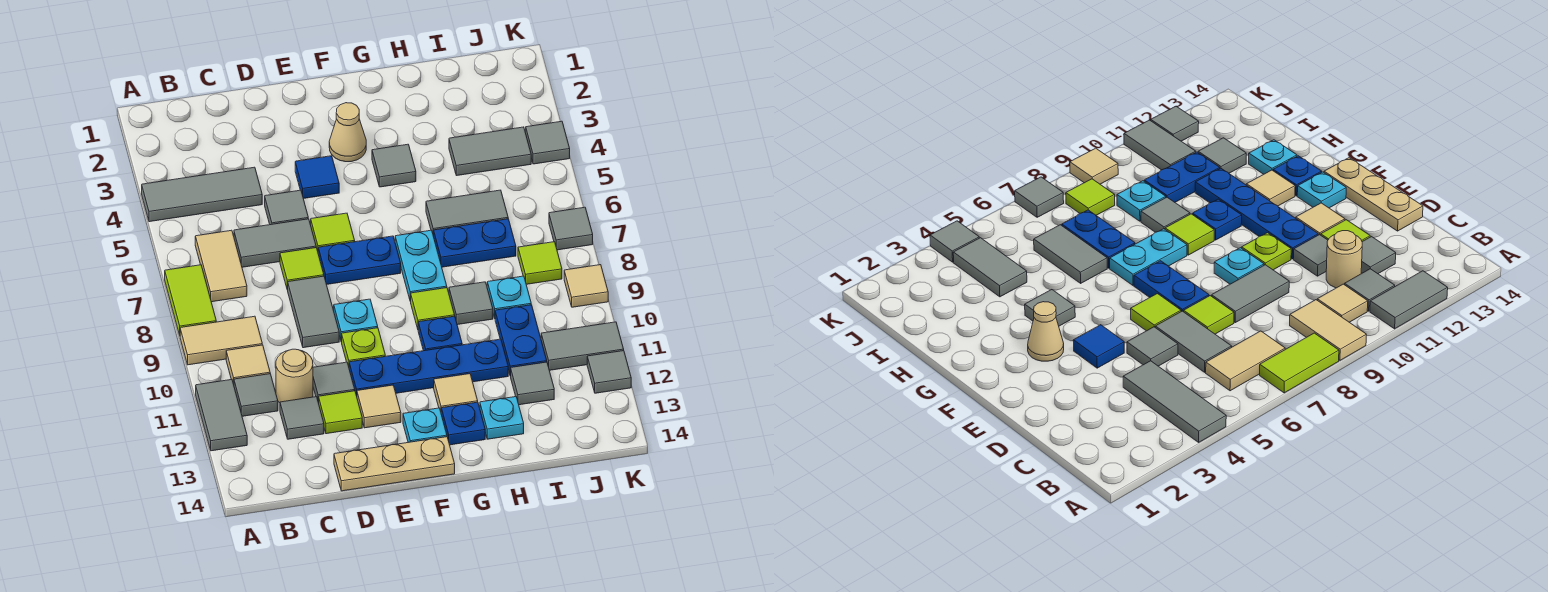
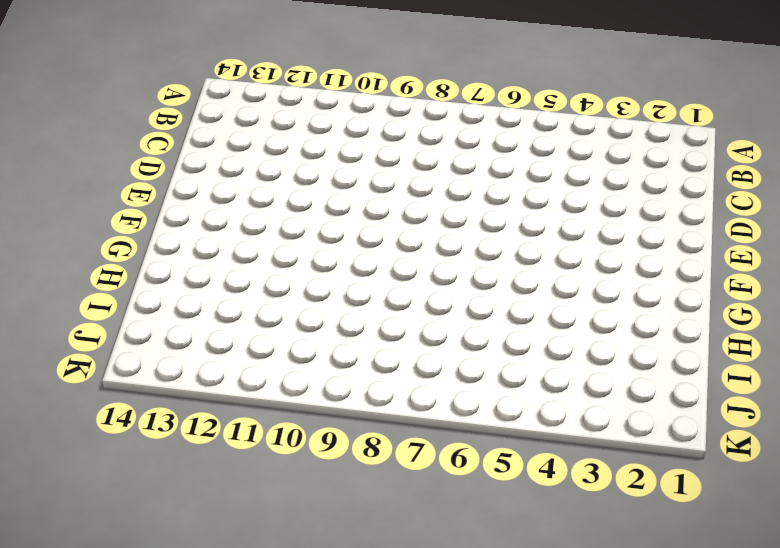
none -> grey tile A4:C4 level 1
none -> lime tile A7:A8 level 1
none -> tan tile A9:B9 level 1
none -> grey tile A11:A12 level 1

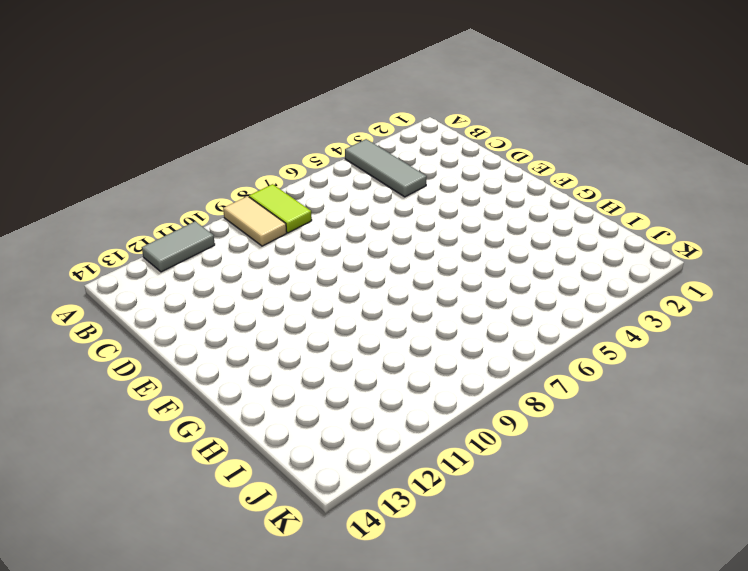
lime tile A8:B8 level 1 -> lime tile A7:A8 level 1
none -> tan tile B6:B7 level 1
none -> tan tile B10 level 1
none -> grey tile B11 level 1
none -> grey tile C6:D6 level 1

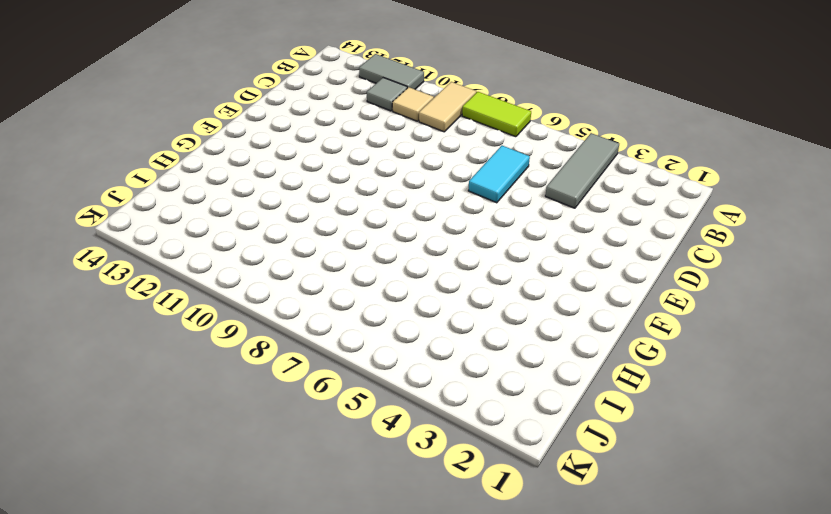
cyan tile C6:D6 level 1 -> grey tile C6:D6 level 1
none -> tan tile B6:B7 level 1
none -> tan round brick C11 level 1
none -> grey tile C12 level 1
none -> grey tile D5 level 1

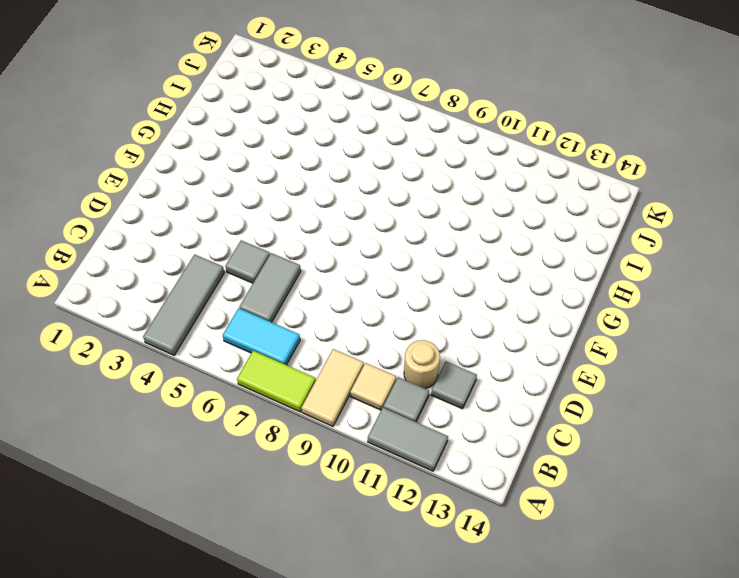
cyan tile B6:B7 level 1 -> tan tile B6:B7 level 1
none -> lime tile D7 level 1
none -> grey tile D8:D9 level 1
none -> grey tile D11 level 1
none -> lime tile D12 level 1

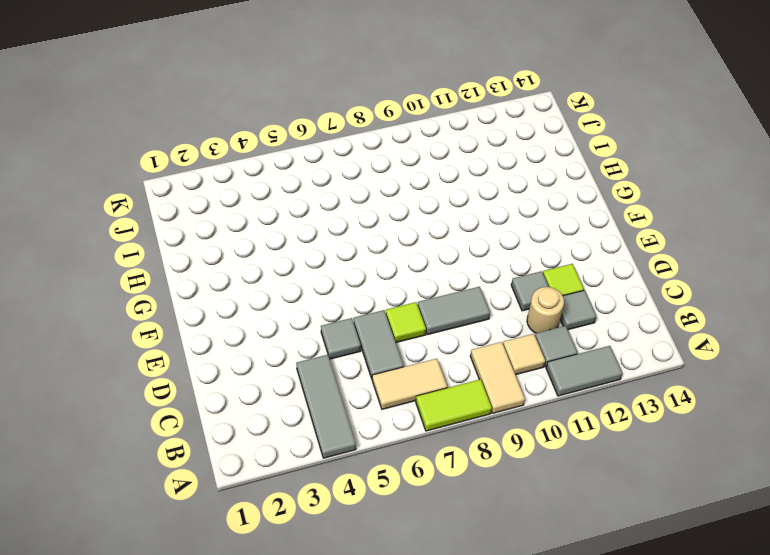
none -> tan plate D14:F14 level 1
none -> blue tile E4 level 1
none -> lime tile E6 level 1
none -> blue plate E7:F7 level 1

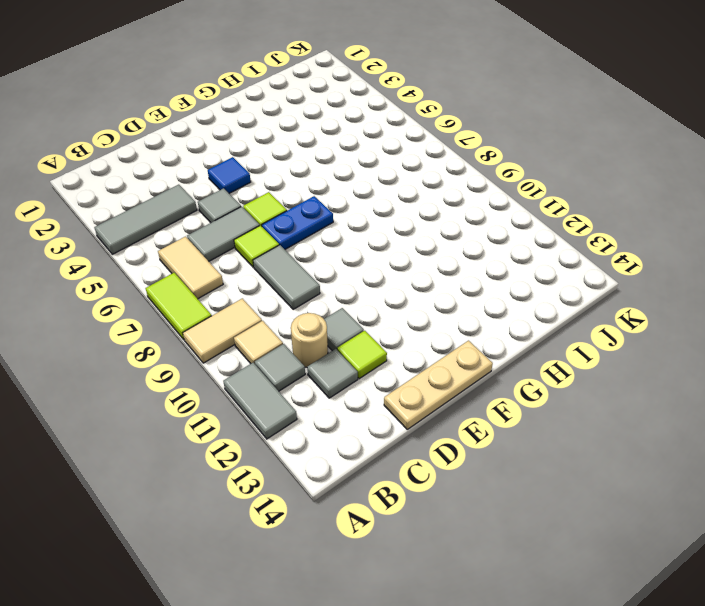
none -> cyan plate E9 level 1
none -> lime plate E10 level 1
none -> blue plate E11:H11 level 1
none -> tan tile E12 level 1

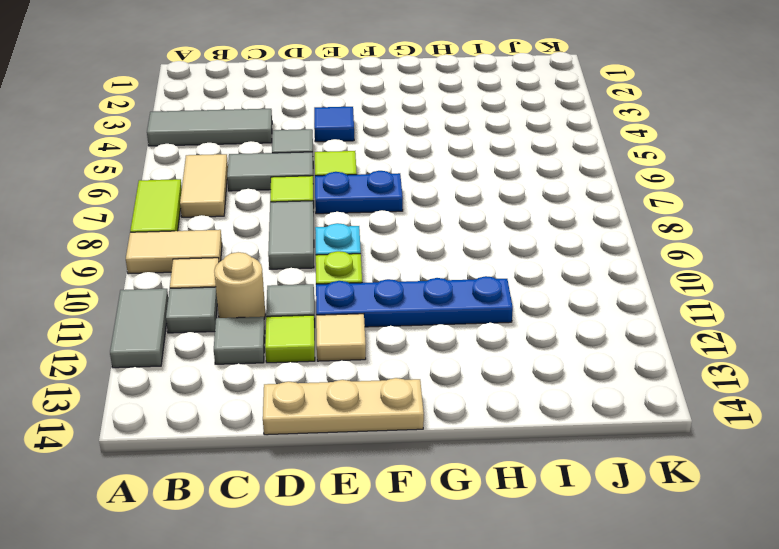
none -> tan cone F3 level 1
none -> cyan plate F13 level 1
none -> grey tile G4 level 1
none -> cyan plate G7:G8 level 1

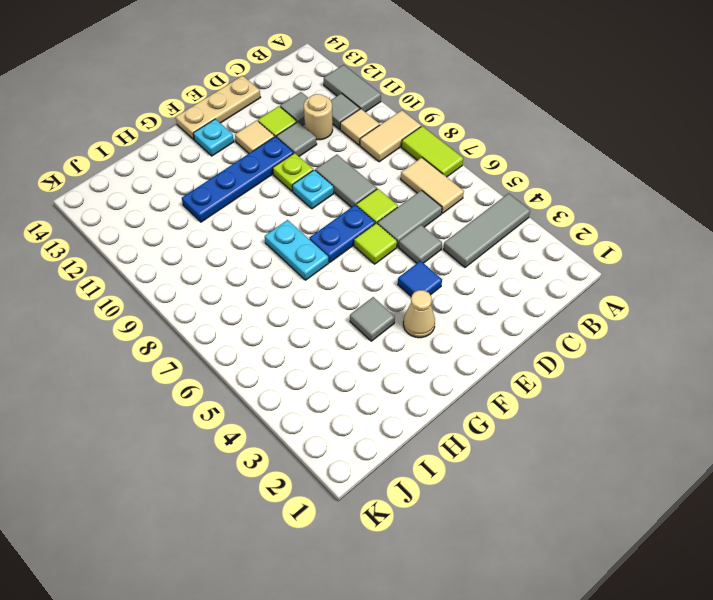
none -> lime tile G9 level 1
none -> blue plate G10 level 1
none -> tan tile G12 level 1
none -> blue plate G13 level 1

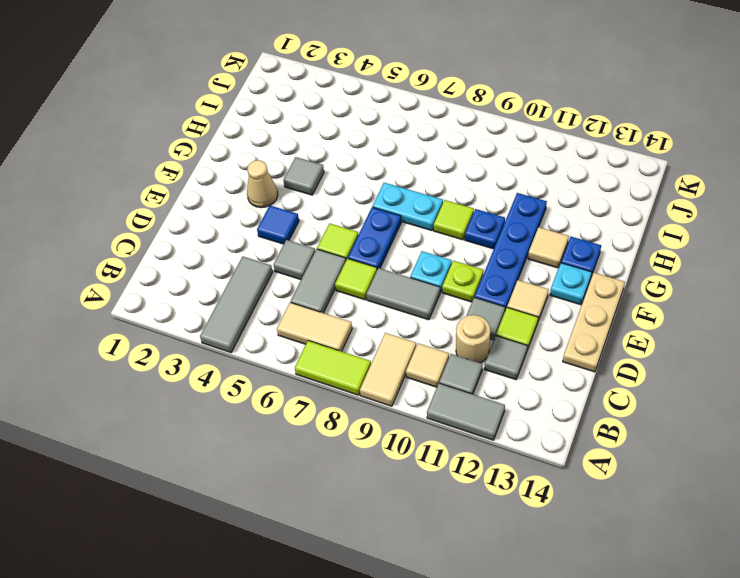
none -> grey tile H6:I6 level 1
none -> blue plate H7:I7 level 1
none -> grey tile H9 level 1
none -> cyan plate H13 level 1

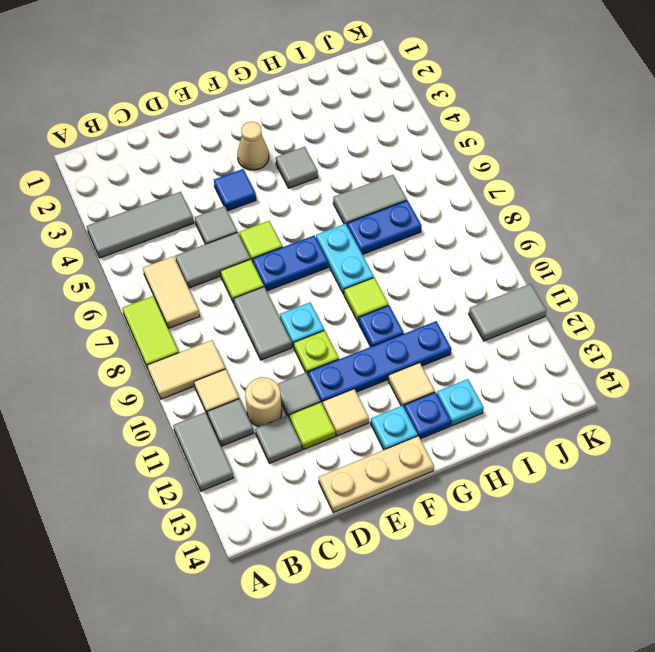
none -> grey tile H9 level 1
none -> grey tile I4:J4 level 1
none -> cyan plate I9 level 1
none -> blue plate I10:I11 level 1

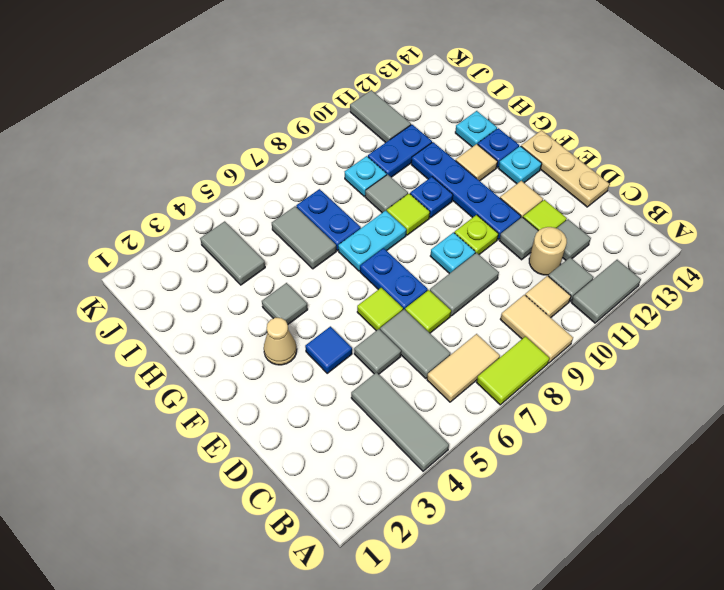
none -> grey tile I12 level 1
none -> lime tile J8 level 1
none -> grey tile K4 level 1
none -> grey tile K7 level 1

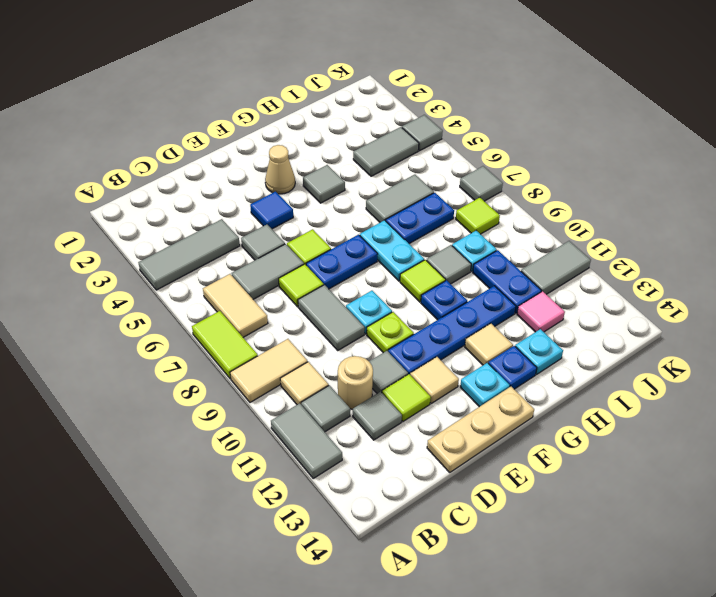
pink tile I12 level 1 -> grey tile I12 level 1
none -> tan tile K9 level 1
none -> grey tile K12 level 1

